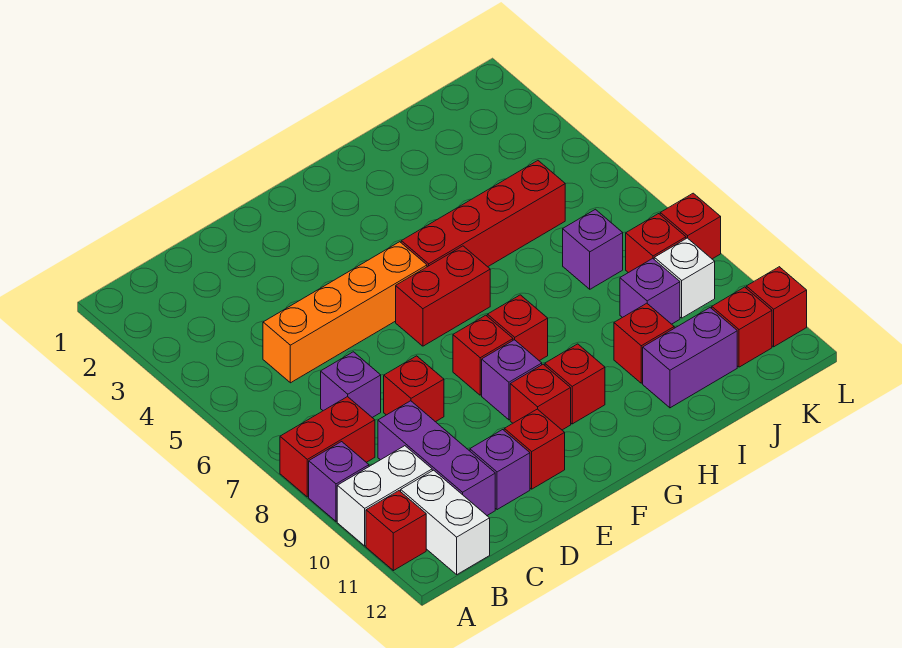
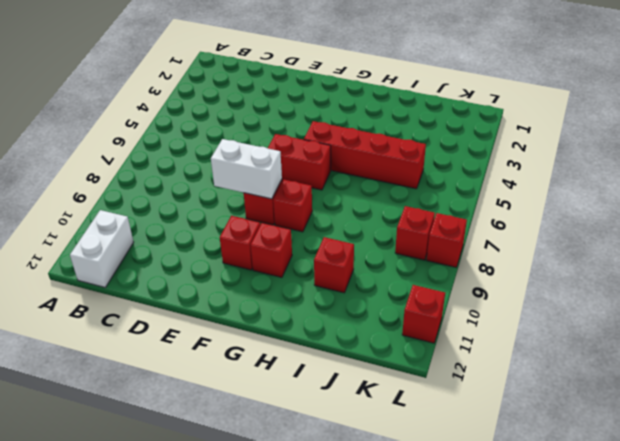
white brick E8:F8 level 2 -> white brick A10:B10 level 1
none -> red brick A8:B8 level 1
none -> purple brick A9 level 1
none -> red brick A11 level 1

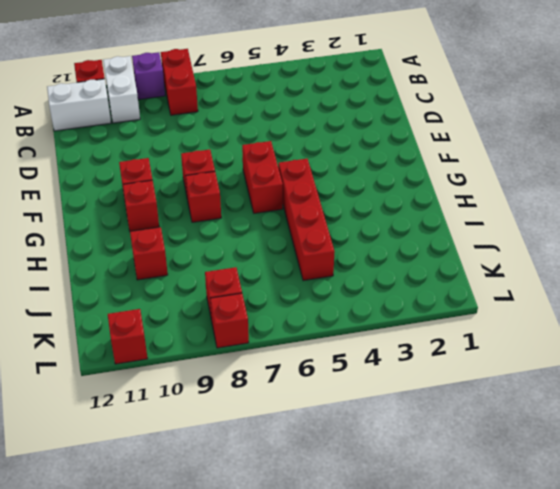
none -> orange brick C5:F5 level 1
none -> purple brick C7 level 1
none -> purple brick C9:C11 level 1

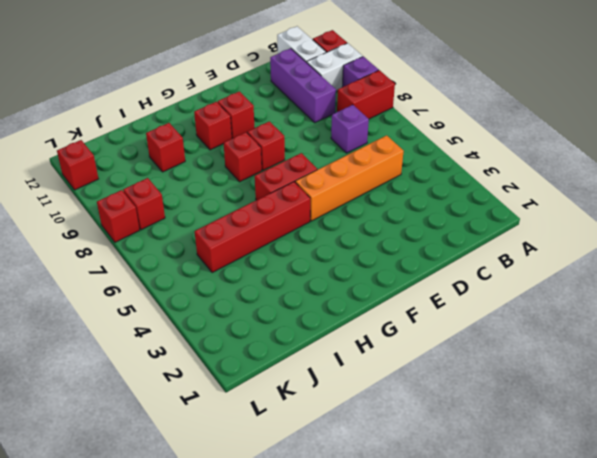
none -> red brick D8 level 1
none -> purple brick D11 level 1
none -> red brick E11 level 1

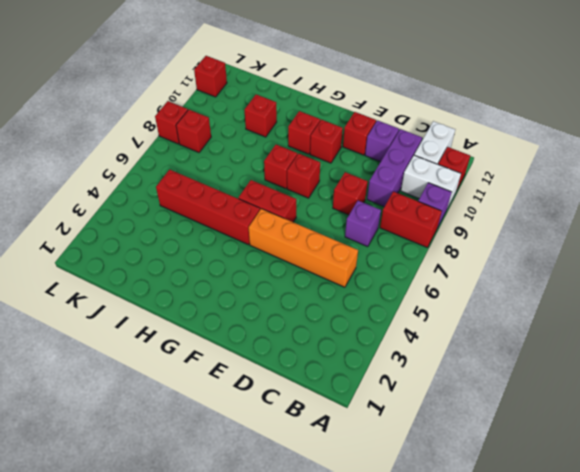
none -> purple brick F9 level 1
none -> purple brick I11:J11 level 1
none -> purple brick J7 level 1

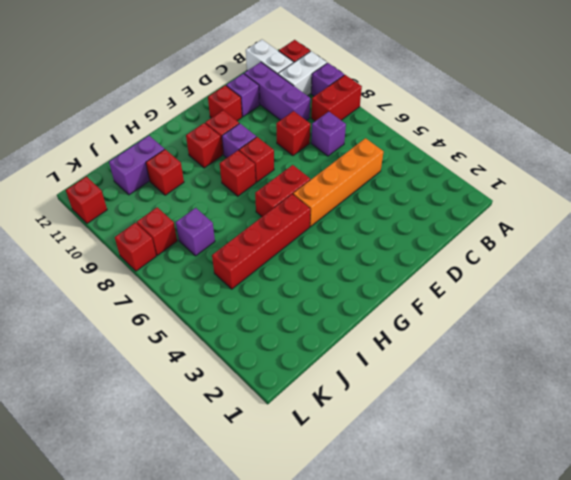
none -> purple brick J9 level 1
none -> white brick K9 level 1
none -> red brick K11 level 1

